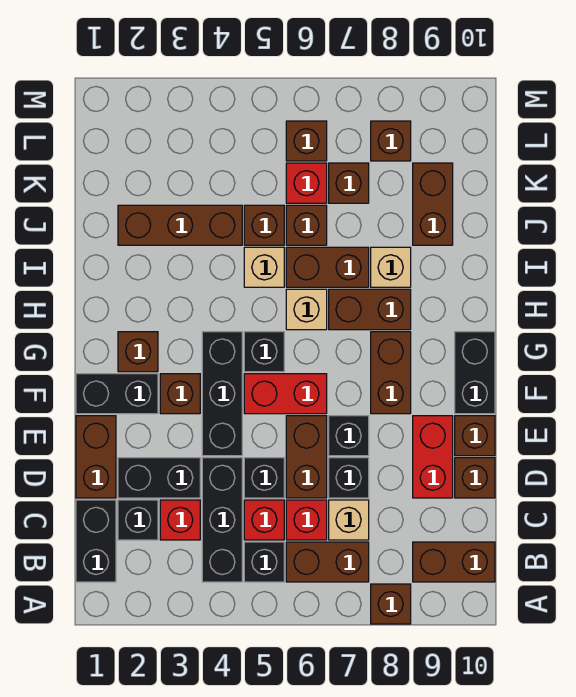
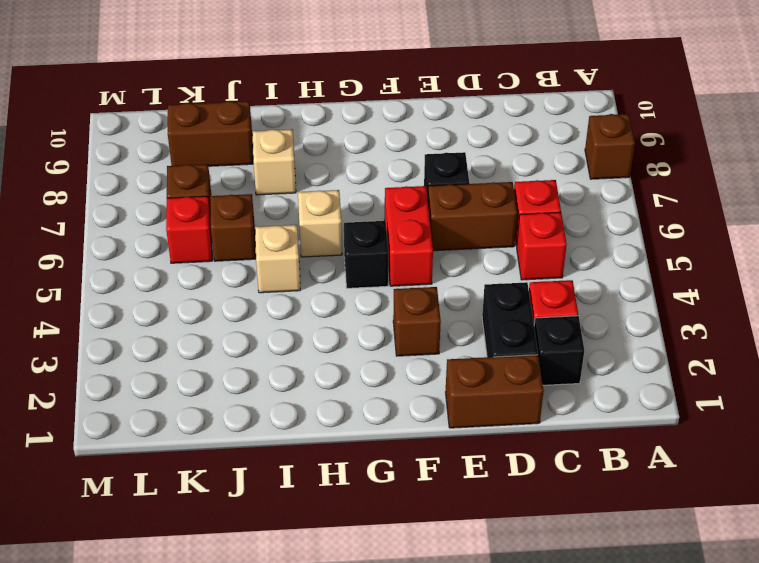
none -> black brick B1:C1 level 1
none -> black brick B4:D4 level 1
none -> black brick B5 level 1
none -> brown brick B6:B7 level 1

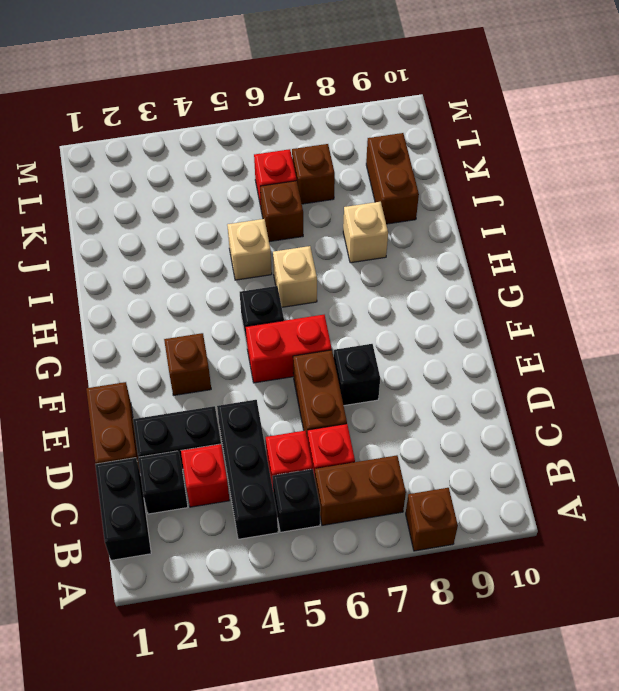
none -> brown brick B9:B10 level 1
none -> tan brick C7 level 1
none -> black brick D5 level 1
none -> black brick D7 level 1

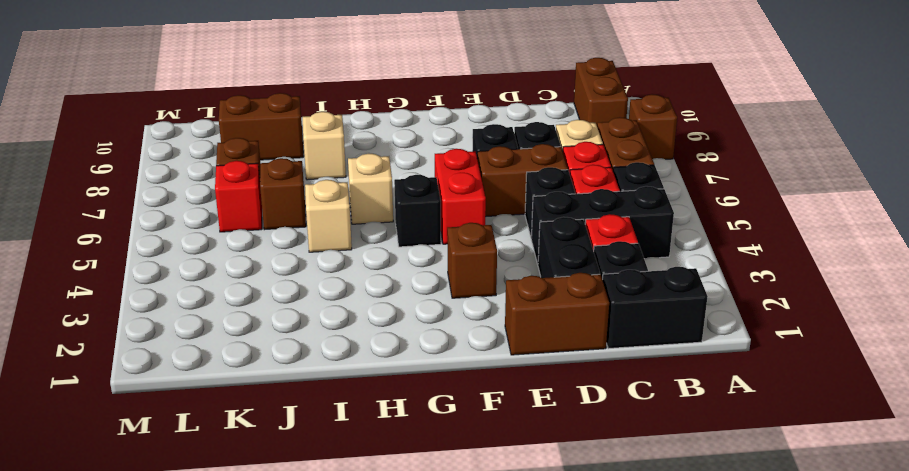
none -> red brick D9:E9 level 1
none -> brown brick D10 level 1
none -> black brick E4:G4 level 1
none -> brown brick E10 level 1

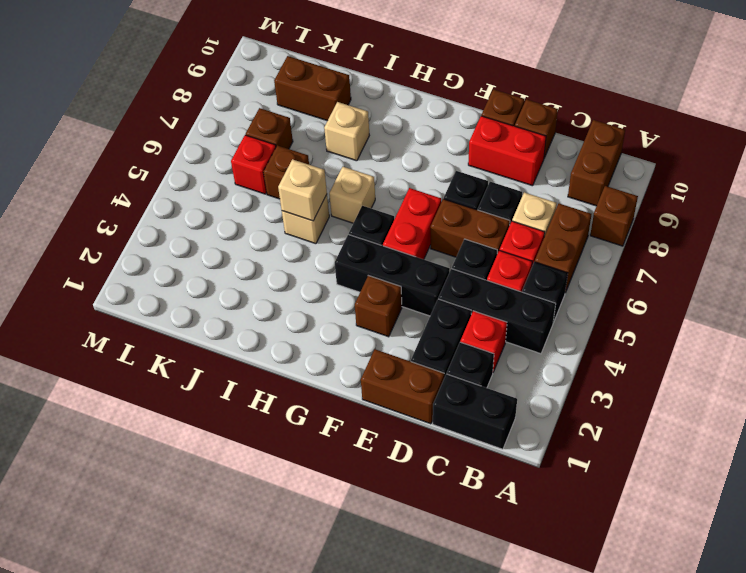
tan brick I5 level 2 -> none
none -> black brick F1:F2 level 1
none -> brown brick F8:G8 level 1
none -> black brick F10:G10 level 1
none -> brown brick G2 level 1

